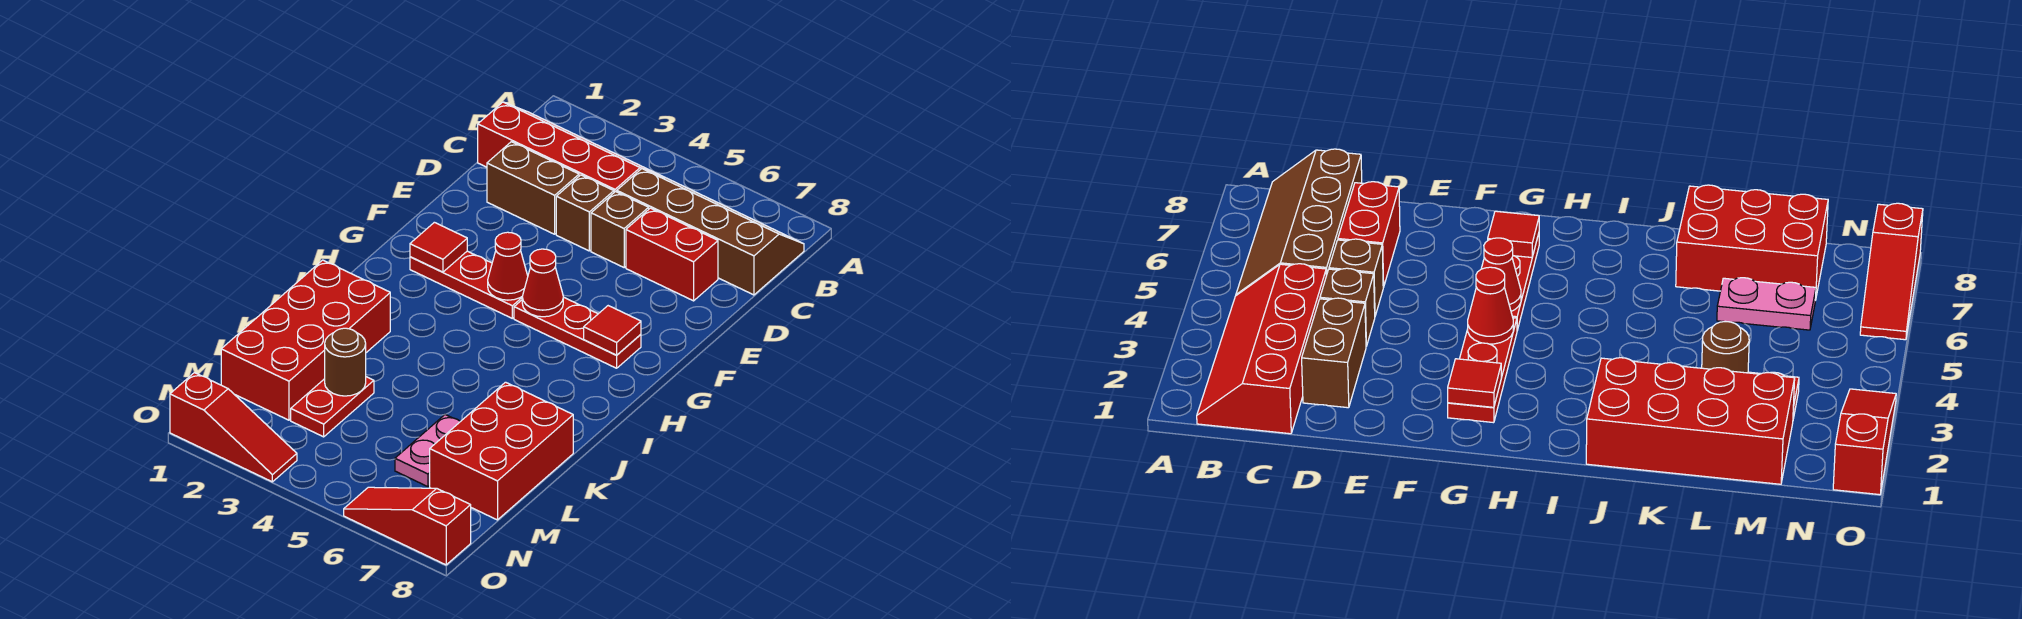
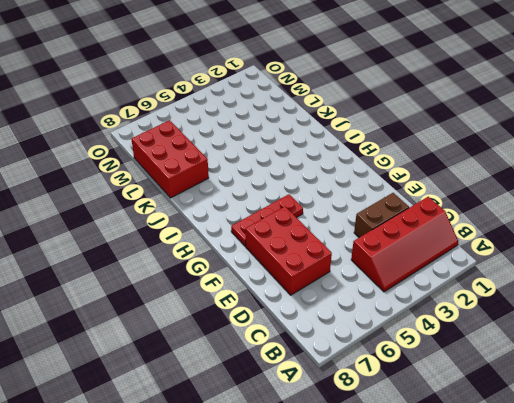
red brick D6:F7 level 1 -> red brick D6:D7 level 1
none -> brown slope B5:C8 level 1 top C
none -> brown brick D4 level 1
none -> brown brick D5 level 1

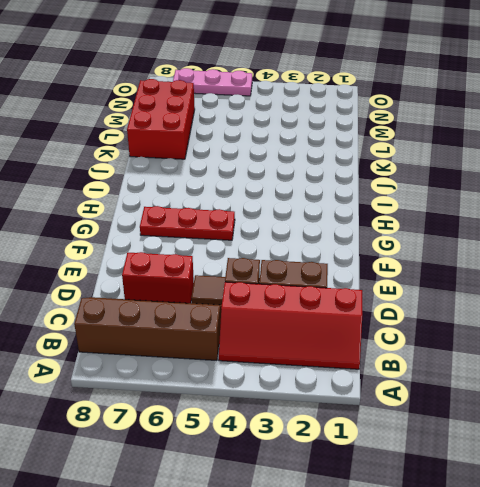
brown slope B5:C8 level 1 top B -> brown slope B5:C8 level 1 top C
brown tile D5 level 1 -> brown brick D5 level 1
pink plate O5:O7 level 1 -> red slope O6:O8 level 1 top 8
none -> red plate G2:G4 level 1
none -> red brick J1:M2 level 1
none -> red plate L3:M3 level 1

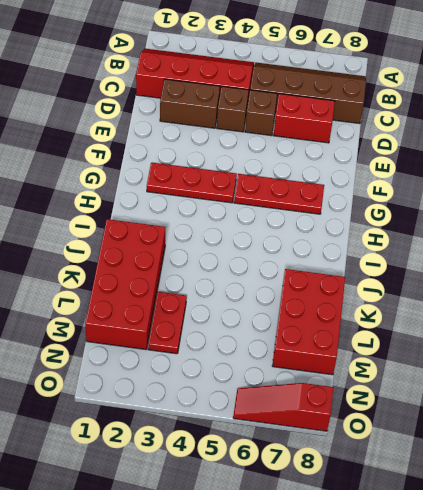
none -> pink plate L6:M6 level 1
none -> red slope O1:O3 level 1 top 1
none -> red tile G2 level 2

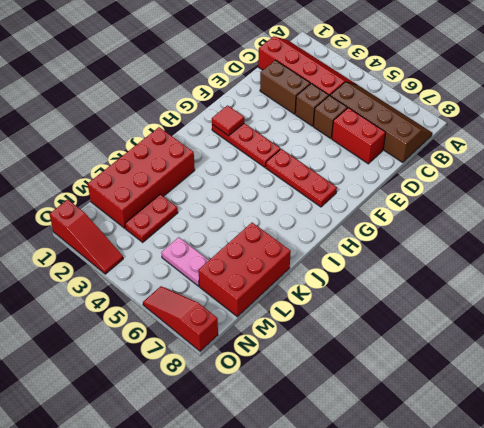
pink plate M5:M6 level 1 -> pink plate L6:M6 level 1
none -> red cone G4 level 2
none -> red cone G5 level 2
none -> red tile G7 level 2

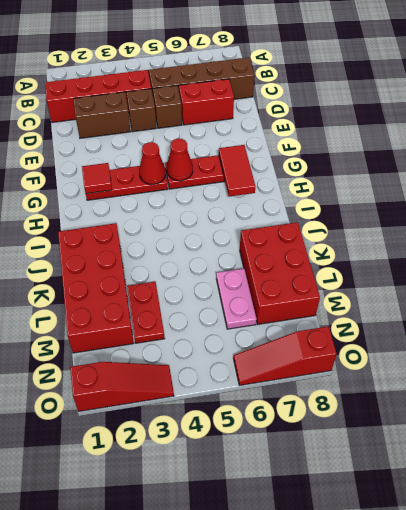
red tile G7:H7 level 2 -> red tile G7 level 2
none -> brown round brick L3 level 2

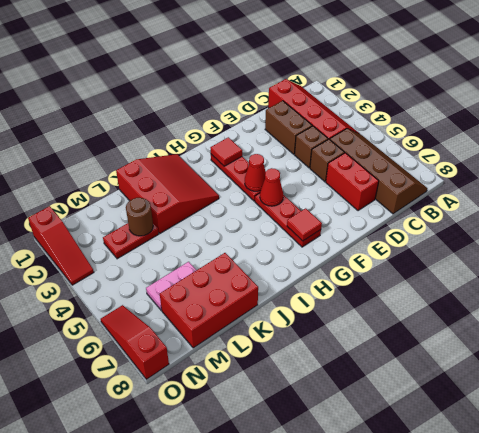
red slope I1:K3 level 1 top K -> red brick J1:M2 level 1

